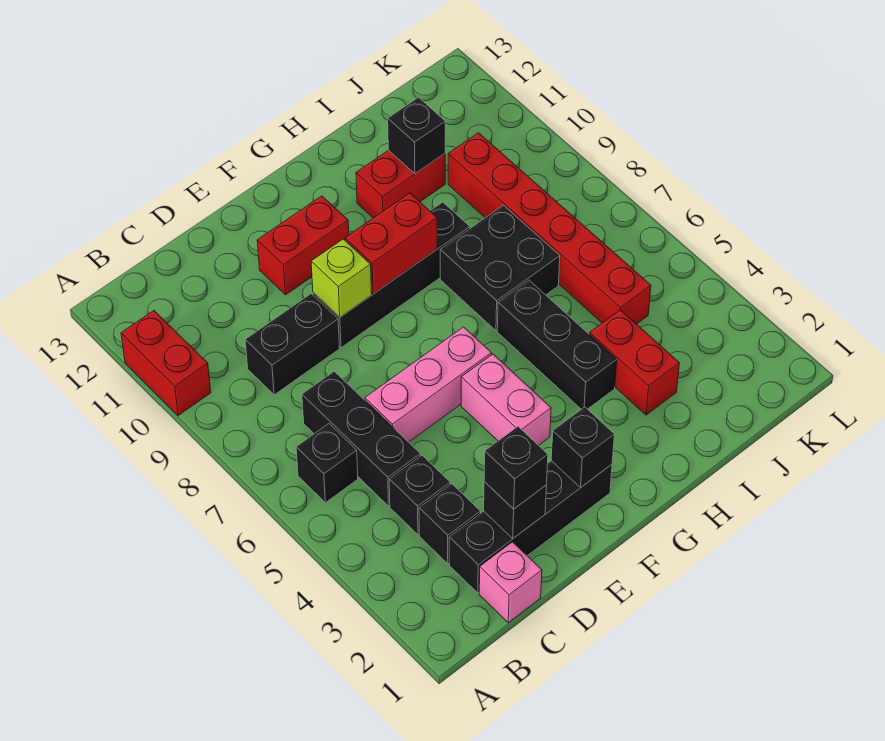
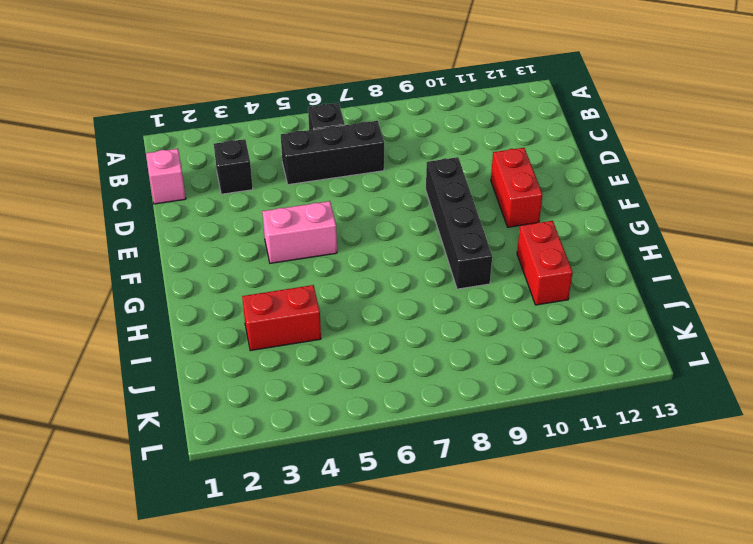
none -> red brick A10:A11 level 1
none -> black brick C2:F2 level 1
none -> black brick C4 level 1

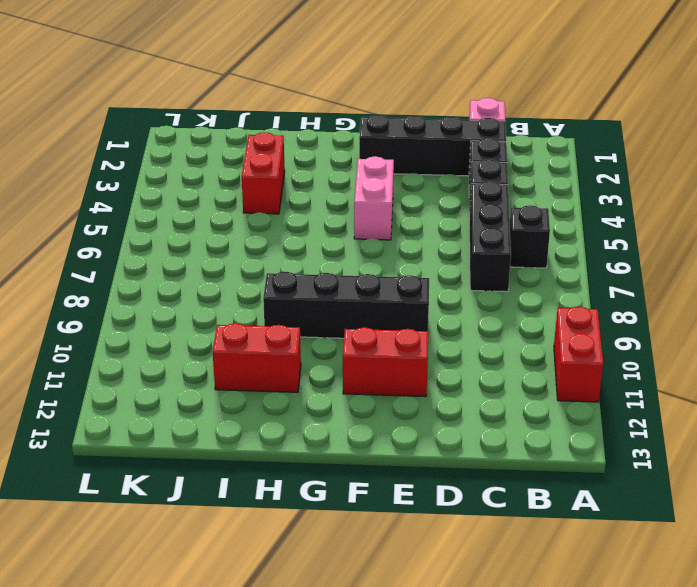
none -> black brick C9:D9 level 1
none -> pink brick D6:F6 level 1
none -> black brick H4:H6 level 1

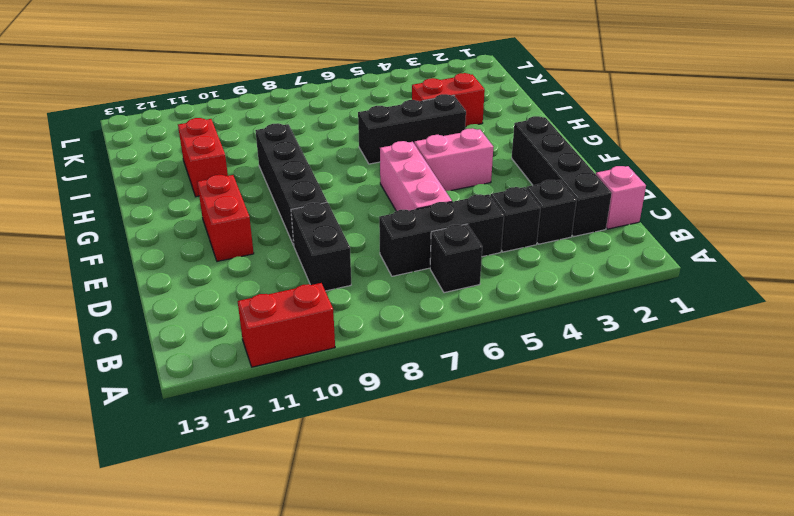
none -> black brick H7:I8 level 1
none -> red brick J5:J10 level 1
none -> black brick D2 level 2

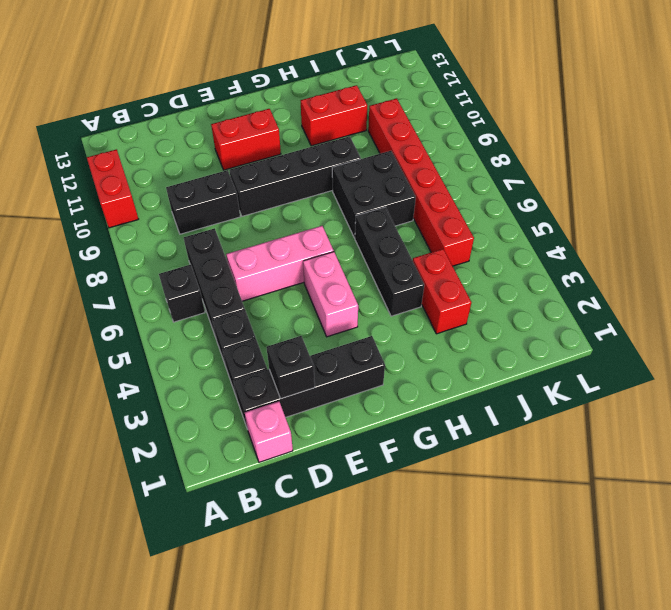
none -> lime brick E9 level 2
none -> black brick F2 level 2
none -> red brick F9:G9 level 2

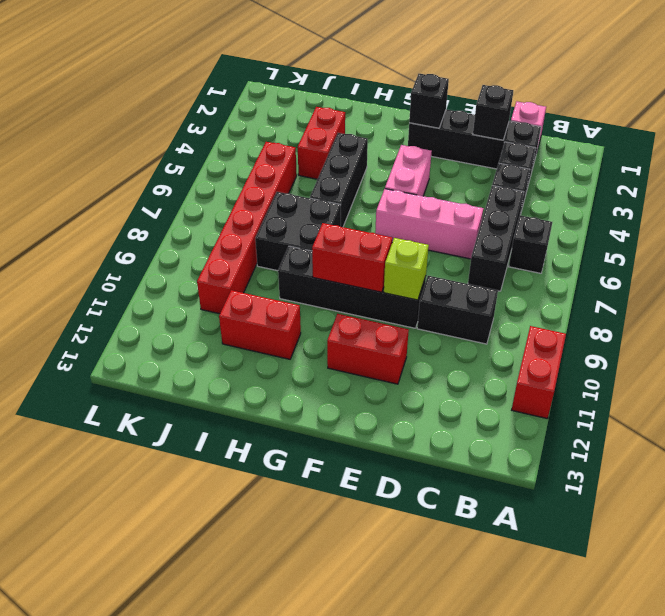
none -> black brick I11 level 2
none -> black brick D2 level 3

